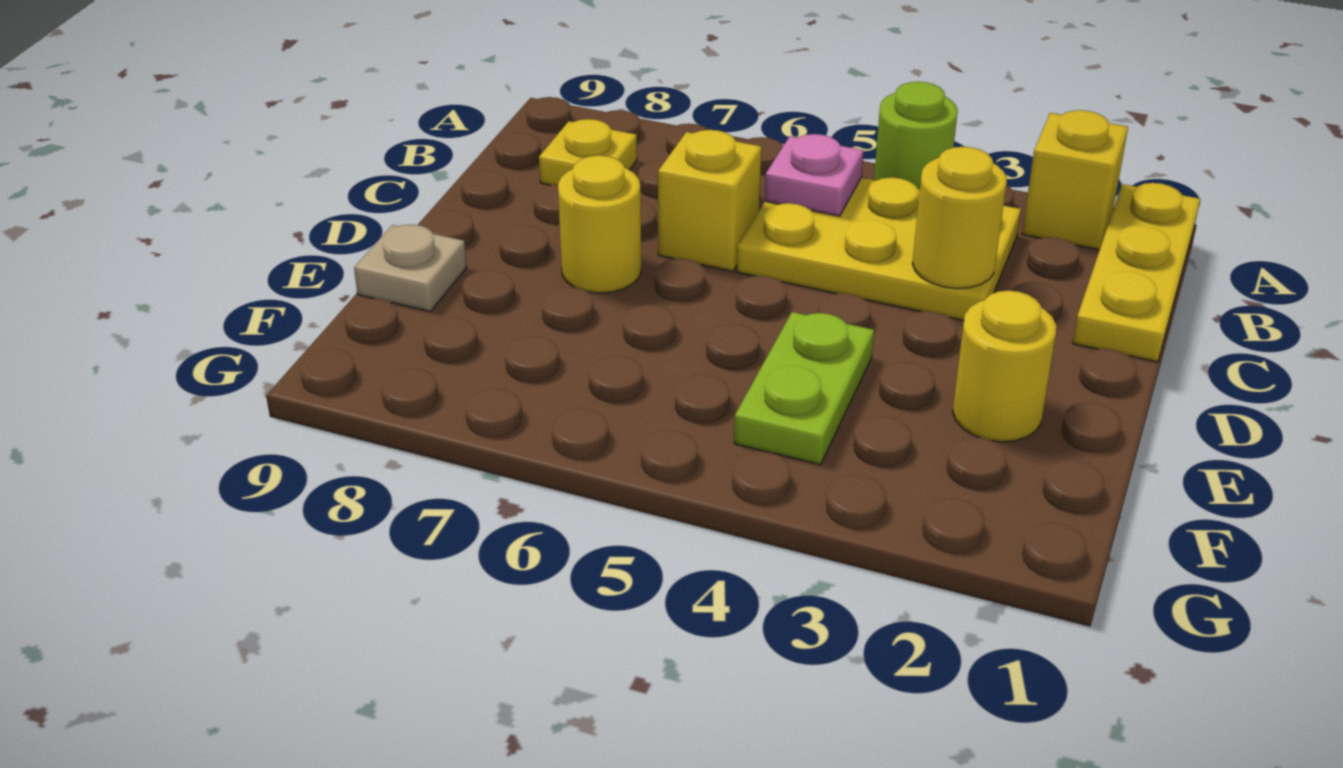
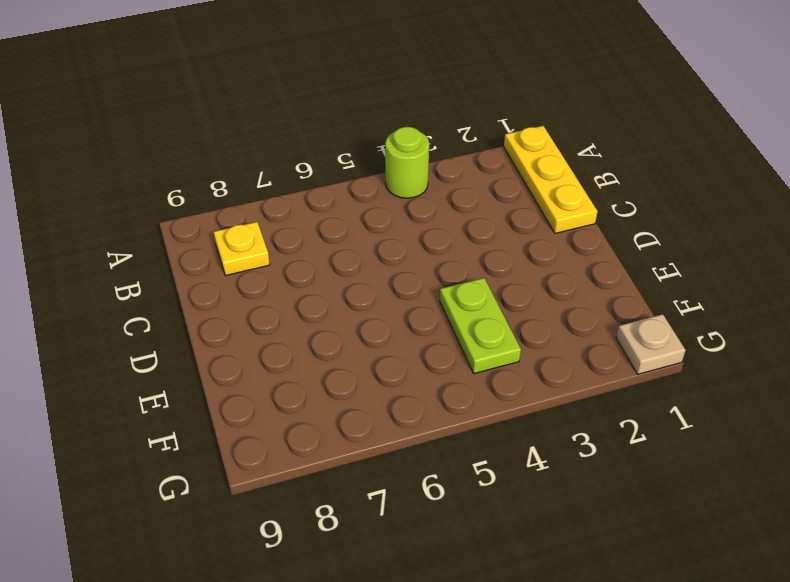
tan plate G1 level 1 -> tan plate E9 level 1
none -> yellow brick A2 level 1
none -> yellow plate B3:C5 level 1
none -> yellow brick C6 level 1

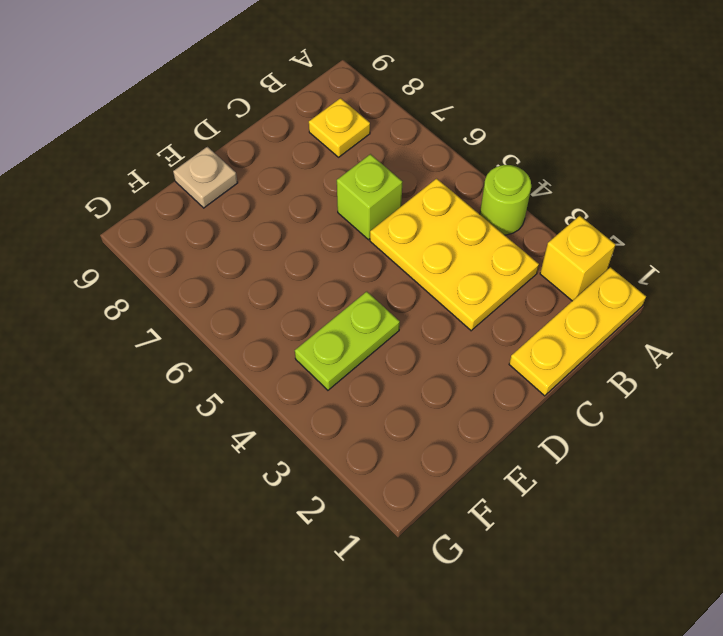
lime brick C6 level 1 -> yellow brick C6 level 1
none -> yellow round brick D7 level 1
none -> yellow round brick E2 level 1
none -> pink plate B5 level 2

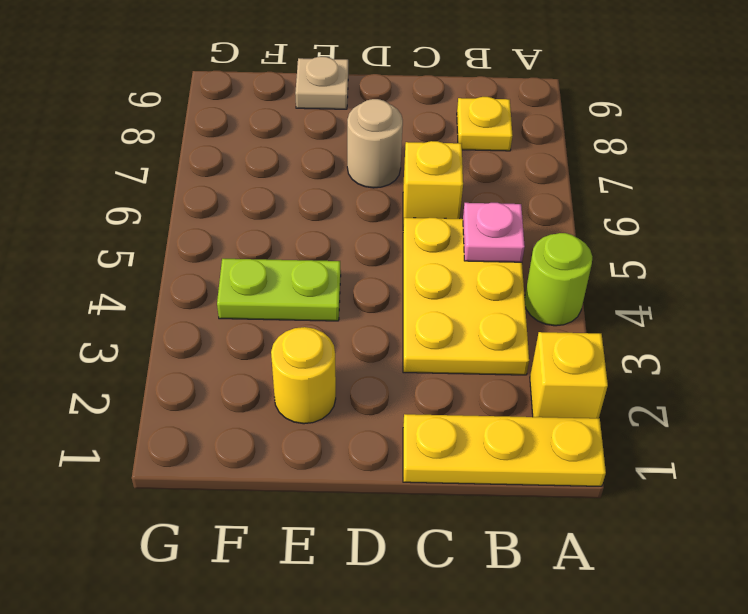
tan round brick D7 level 1 -> yellow round brick D7 level 1
none -> yellow round brick C3 level 2

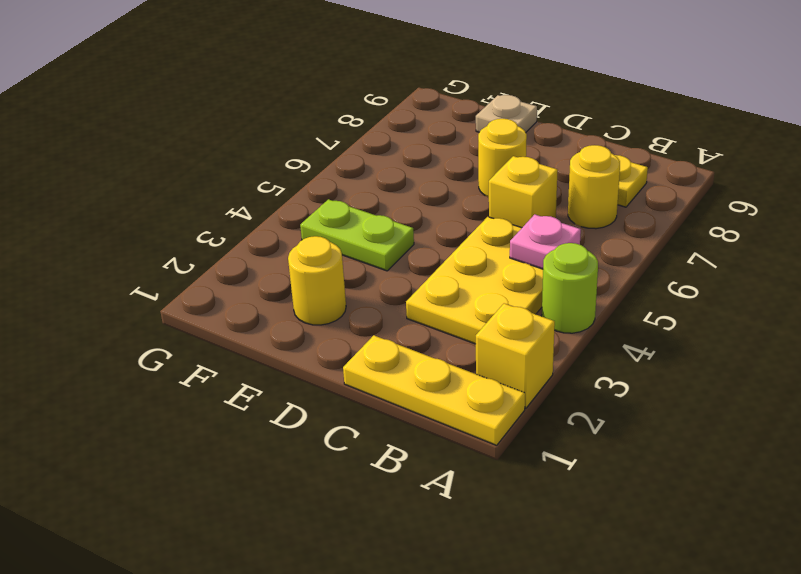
yellow round brick B7 level 1 -> yellow round brick C3 level 2

